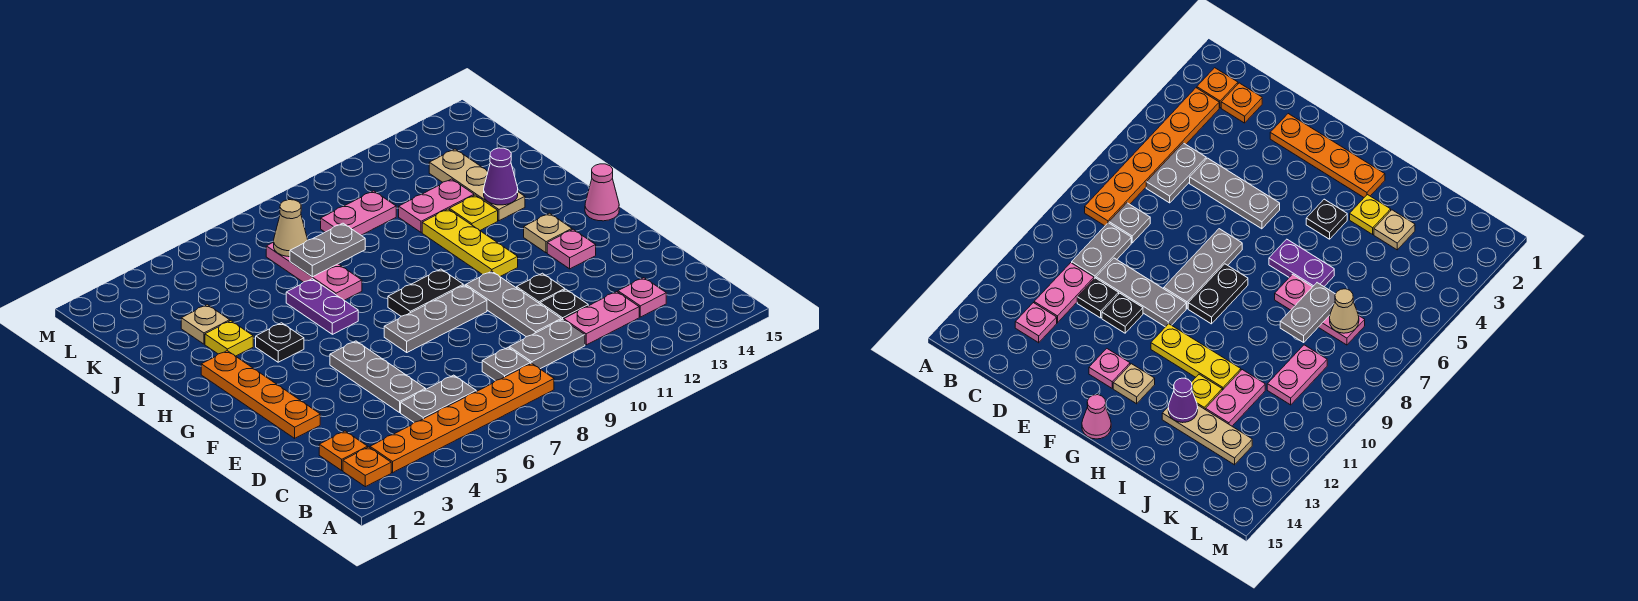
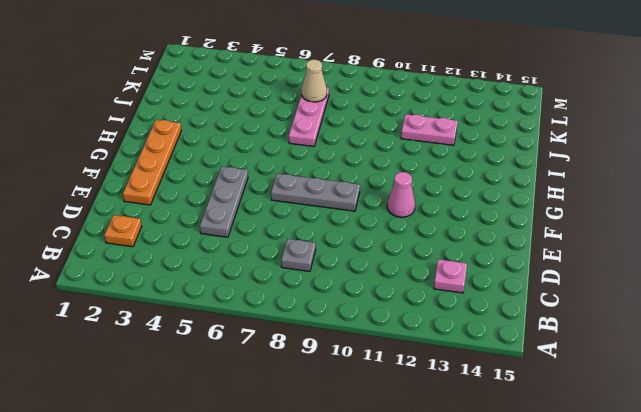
pink cone F11 level 1 -> pink cone G15 level 1
none -> orange plate B2 level 1
none -> orange plate B3:B8 level 1
none -> grey plate C5:C6 level 1
none -> grey plate C9:C10 level 1

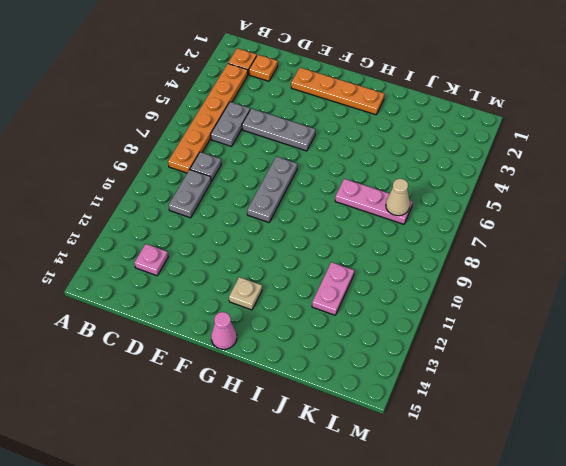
none -> pink plate C11:C12 level 1
none -> grey plate D10:F10 level 1
none -> black plate D11 level 1
none -> black plate E11 level 1

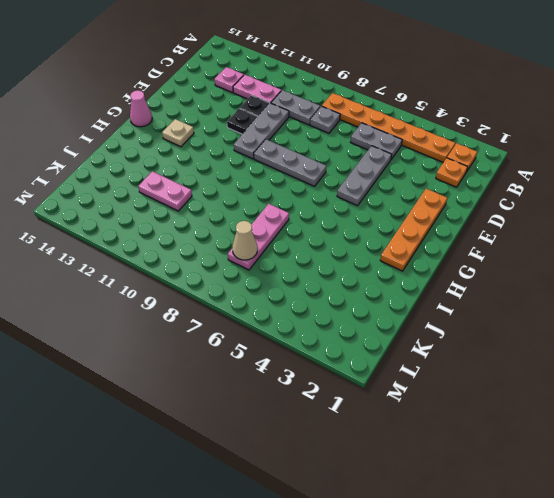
none -> pink plate F13 level 1
none -> black plate G8:G9 level 1
none -> yellow plate G11:I11 level 1
none -> black plate H4 level 1

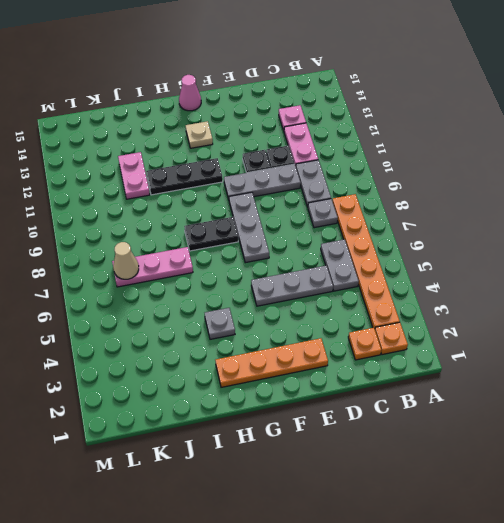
black plate G8:H8 level 1 -> black plate G8:G9 level 1
black plate G11:I11 level 1 -> yellow plate G11:I11 level 1
grey plate H4 level 1 -> black plate H4 level 1
none -> pink plate F13 level 1
none -> purple plate H6:I6 level 1
none -> yellow plate I3 level 1
none -> yellow plate I12 level 1

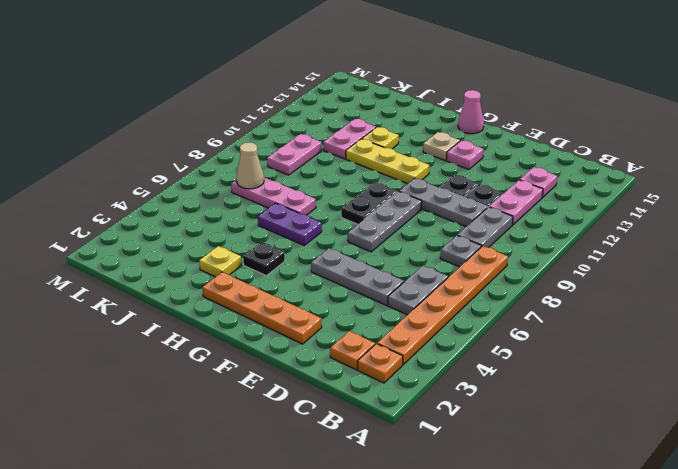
none -> tan plate I13:K13 level 1
none -> tan plate J3 level 1
none -> purple cone I13 level 2
none -> grey plate J7:J8 level 2

